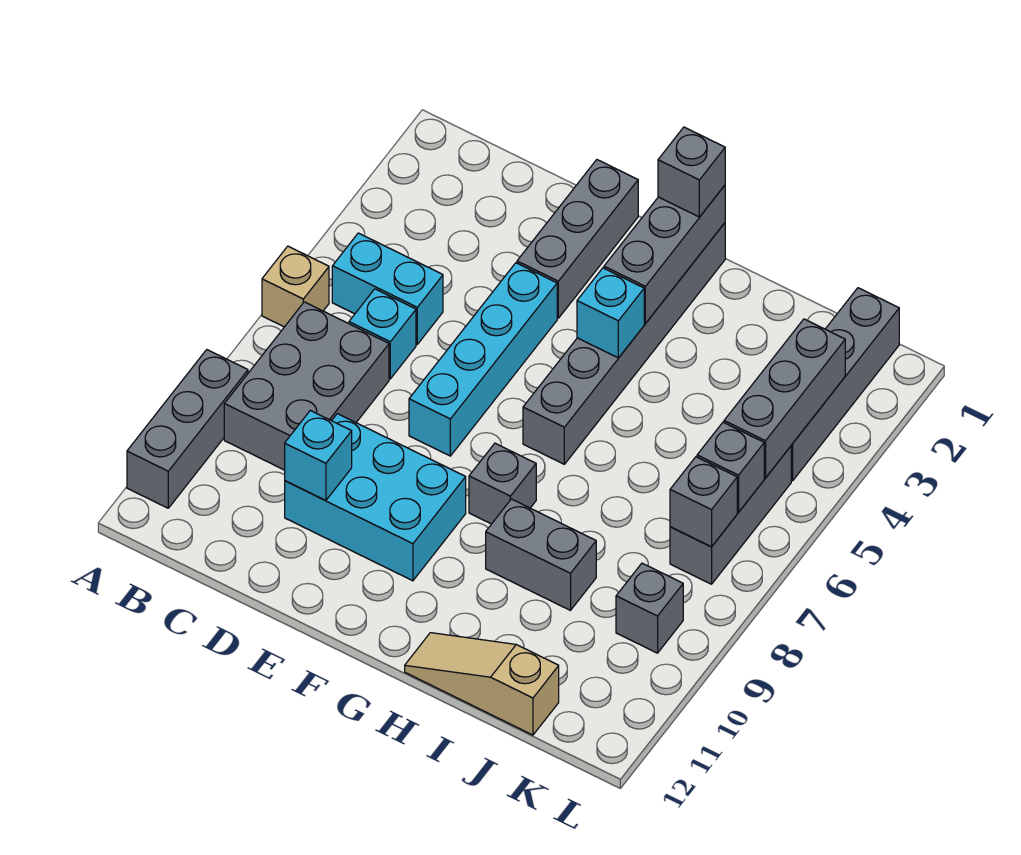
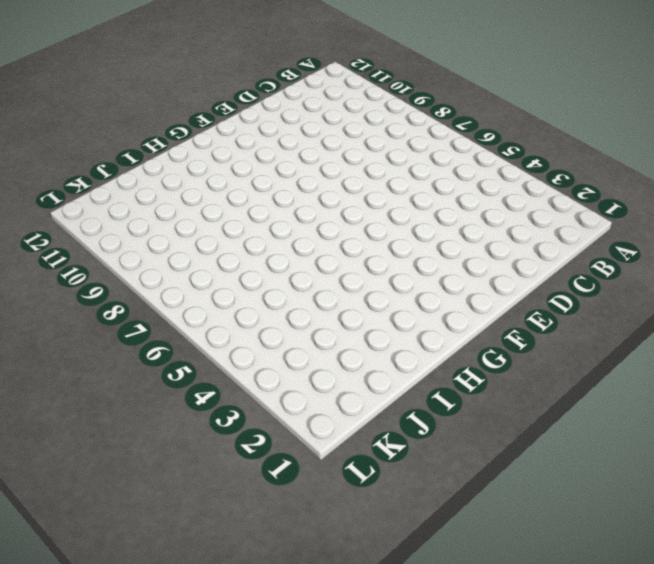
none -> tan brick A6 level 1
none -> grey brick A9:A11 level 1
none -> cyan brick B5:C5 level 1

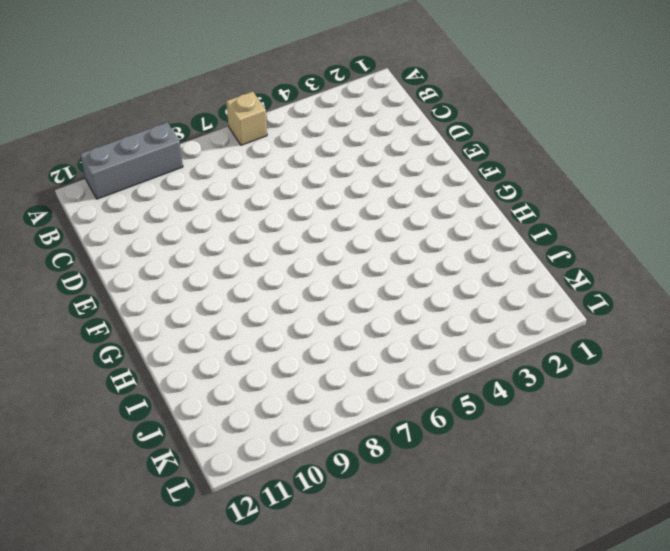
none -> cyan brick B5:C5 level 1
none -> grey brick B7:C9 level 1
none -> cyan brick C6 level 1

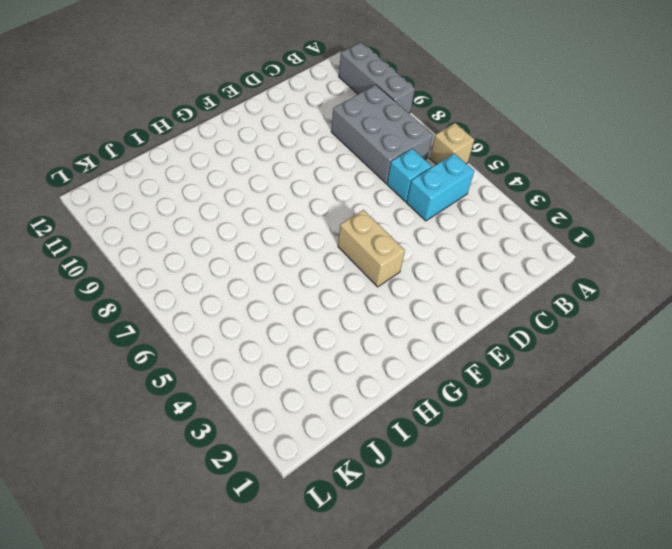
tan brick F4:F5 level 1 -> none
none -> cyan brick D9:F10 level 1
none -> grey brick E1:E3 level 1
none -> cyan brick E4:E7 level 1

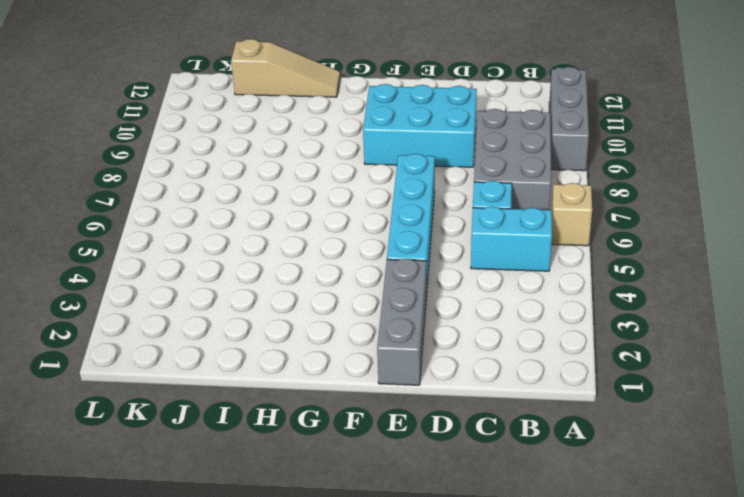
none -> grey brick G1:G6 level 1
none -> grey brick G8 level 1
none -> grey brick H9:I9 level 1

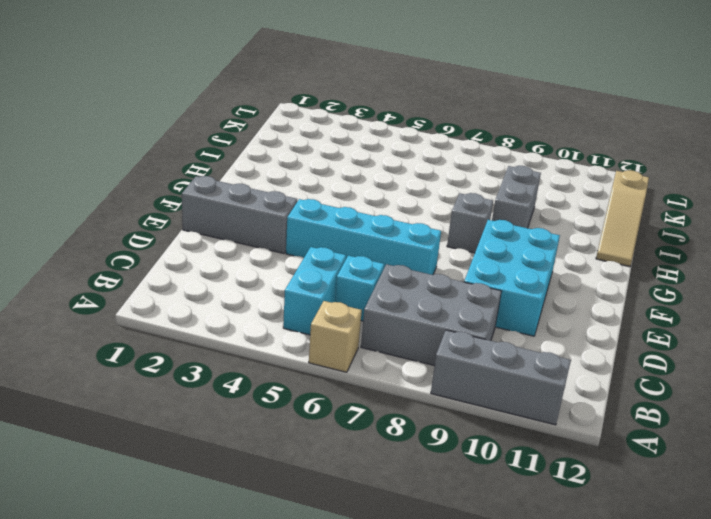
none -> grey brick G1:G6 level 1
none -> grey brick K1:K4 level 1
none -> grey brick K5:K7 level 1

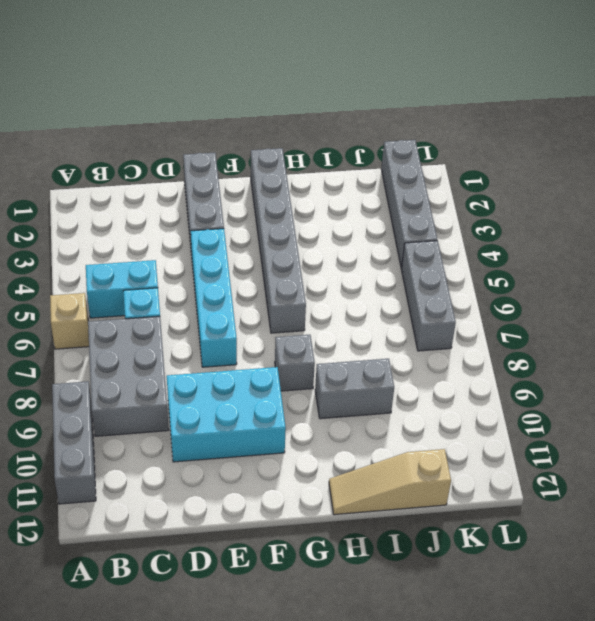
none -> grey brick K9 level 1
none -> cyan brick D10 level 2
none -> grey brick G1:G3 level 2

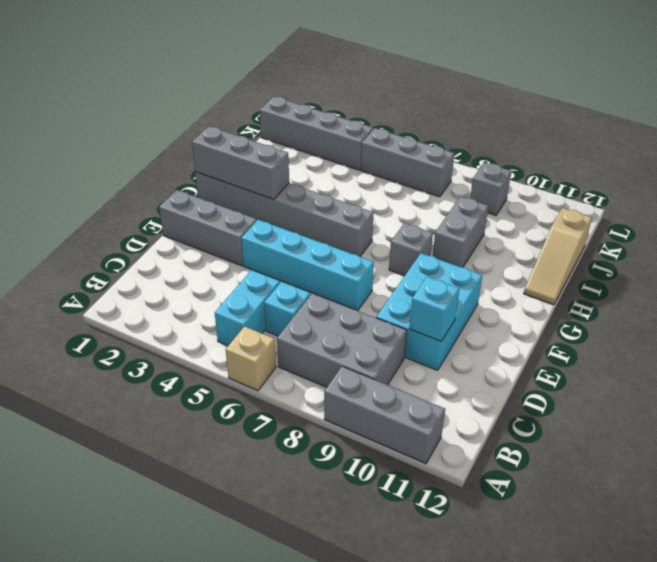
none -> cyan brick G4 level 2
none -> grey brick K3:K5 level 2
none -> grey brick K6 level 2

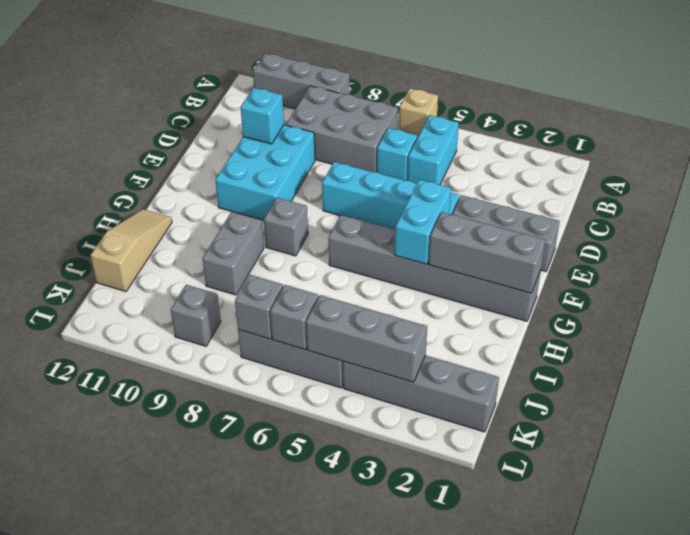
cyan brick F4:G4 level 2 -> cyan brick G4 level 2
none -> grey brick G1 level 3

